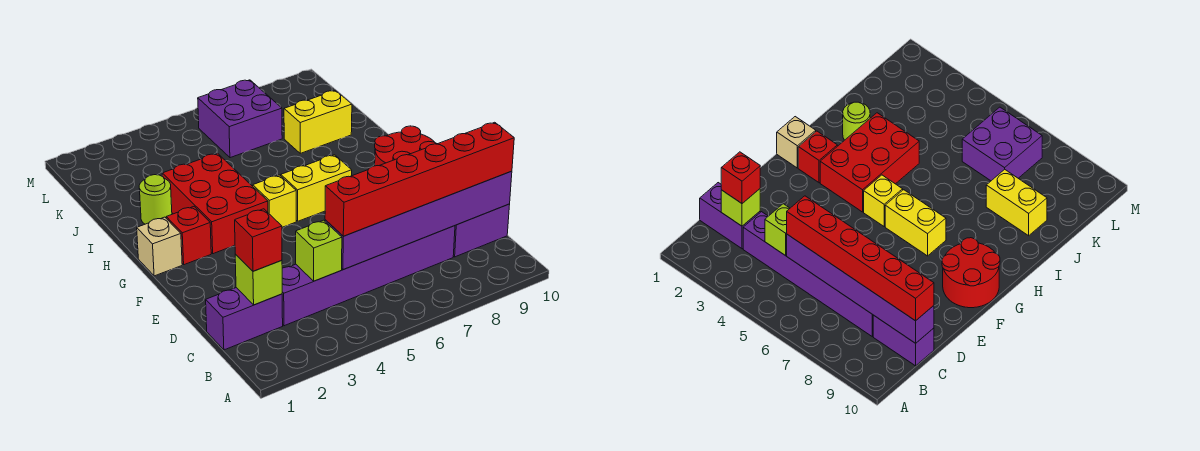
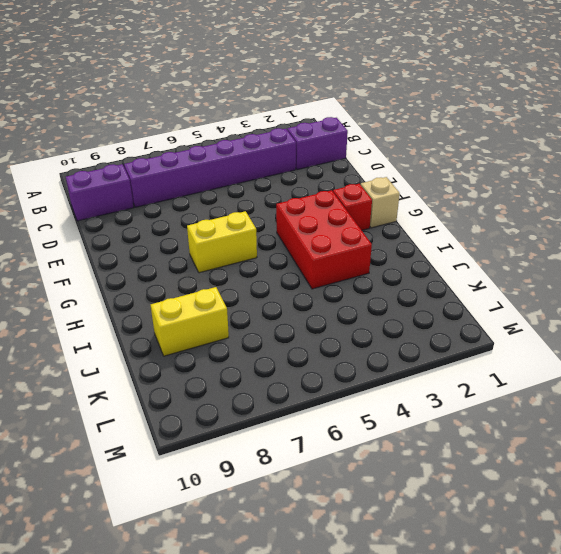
none -> red round brick F9:G10 level 1
none -> yellow brick G5 level 1
none -> lime round brick I2 level 1

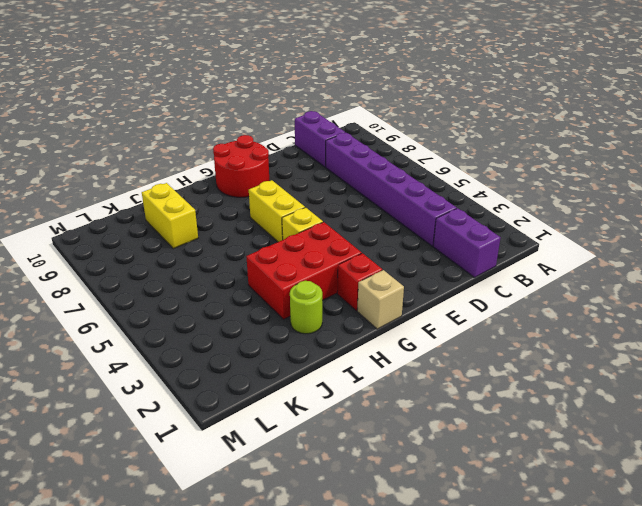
none -> purple brick K6:L7 level 1
none -> lime brick C2 level 2
none -> lime brick C4 level 2

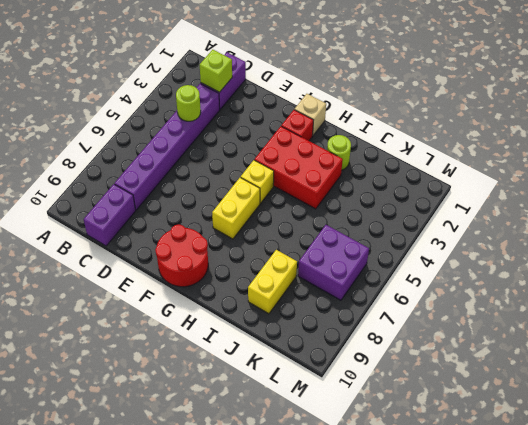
lime round brick C4 level 2 -> lime brick C4 level 2
none -> purple brick C5:C10 level 2
none -> red brick C2 level 3
none -> red brick C5:C10 level 3

